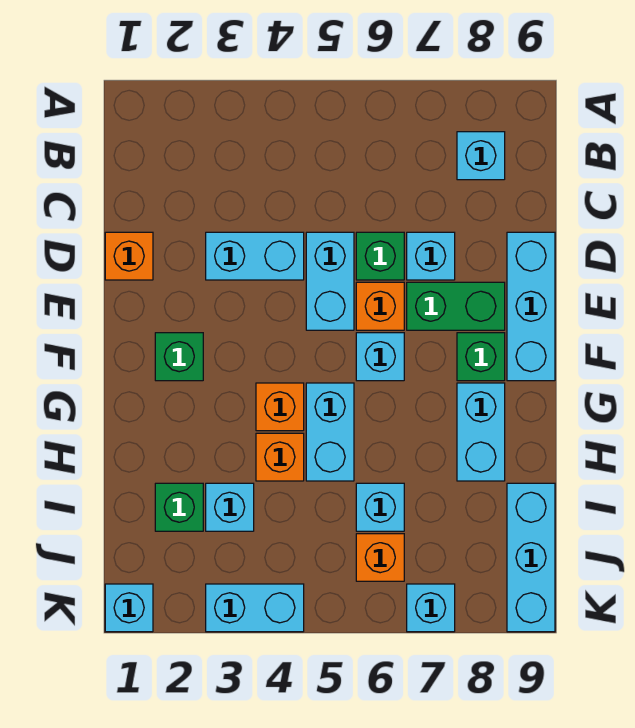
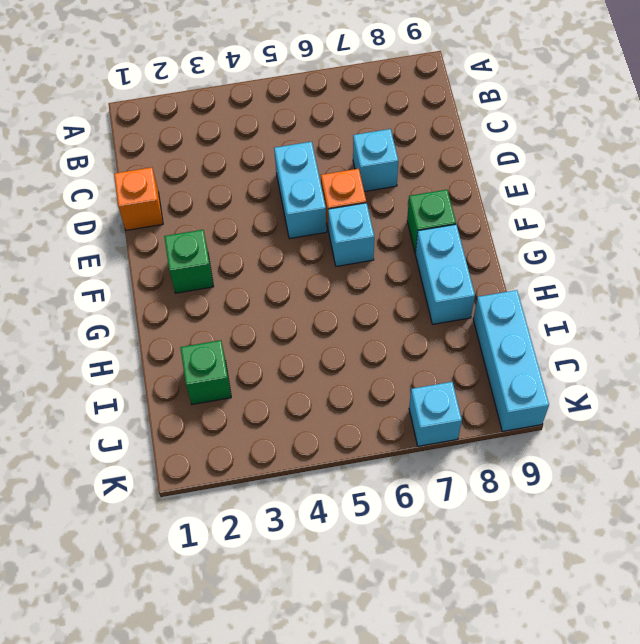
none -> cyan brick B8 level 1
none -> cyan brick D3:D4 level 1
none -> green brick D6 level 1

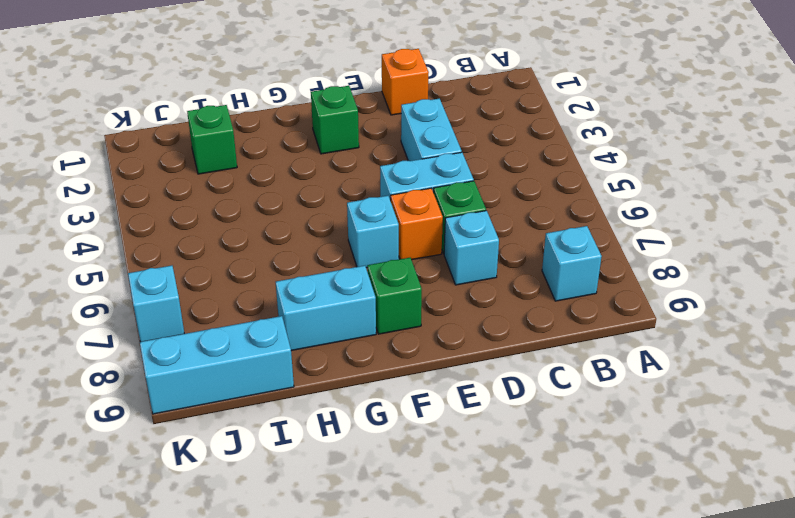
none -> cyan brick D9:F9 level 1
none -> green brick E7:E8 level 1
none -> orange brick G4 level 1

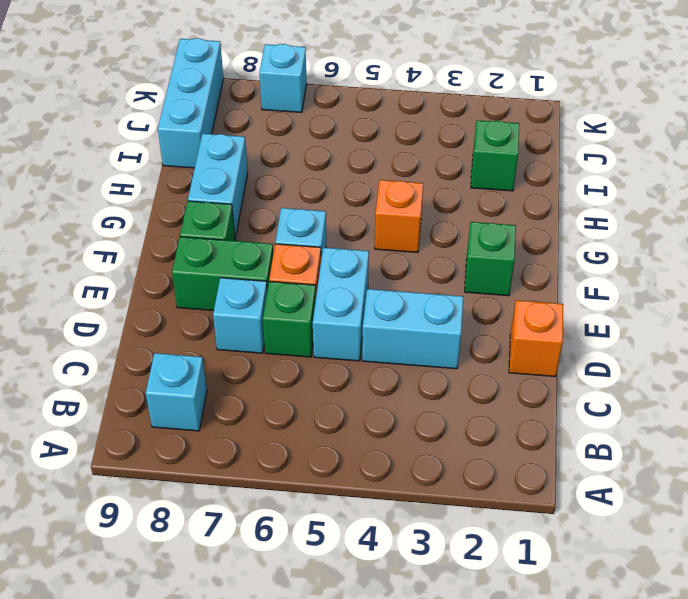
none -> cyan brick D9:F9 level 1
none -> cyan brick G5:H5 level 1
none -> orange brick H4 level 1

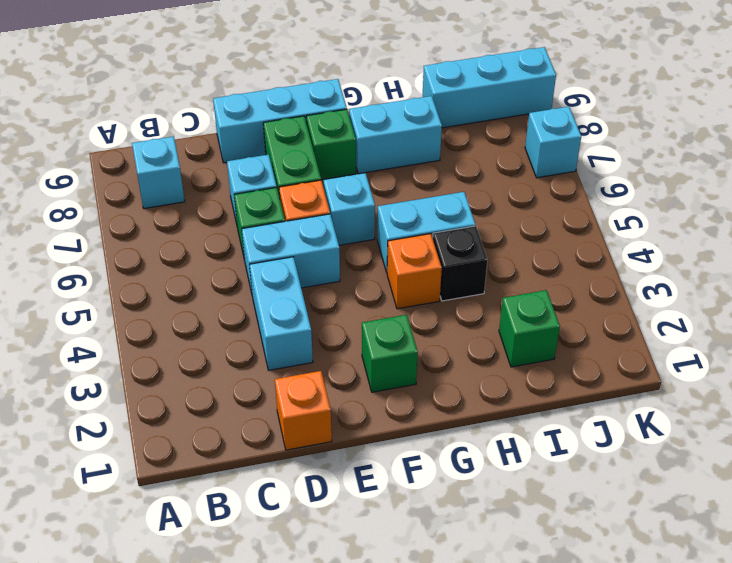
black brick H4 level 1 -> orange brick H4 level 1
none -> cyan brick I3 level 1
none -> cyan brick I6 level 1
none -> orange brick J6 level 1

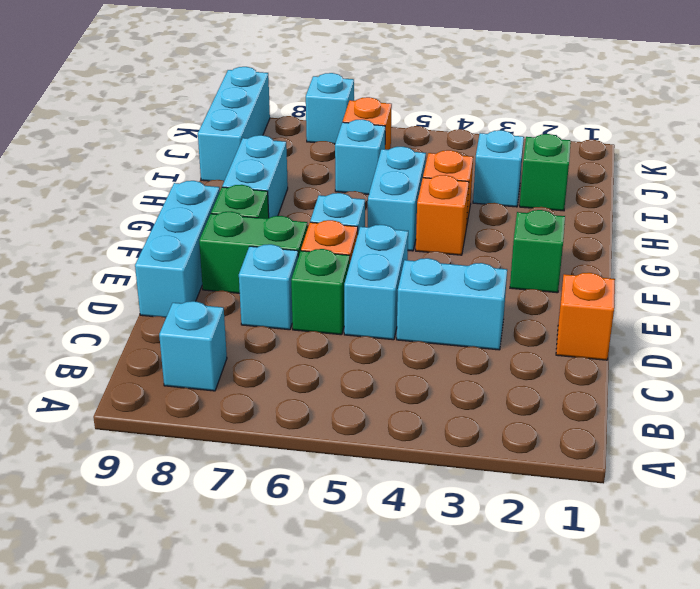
none -> cyan brick K1 level 1
none -> cyan brick K3:K4 level 1

